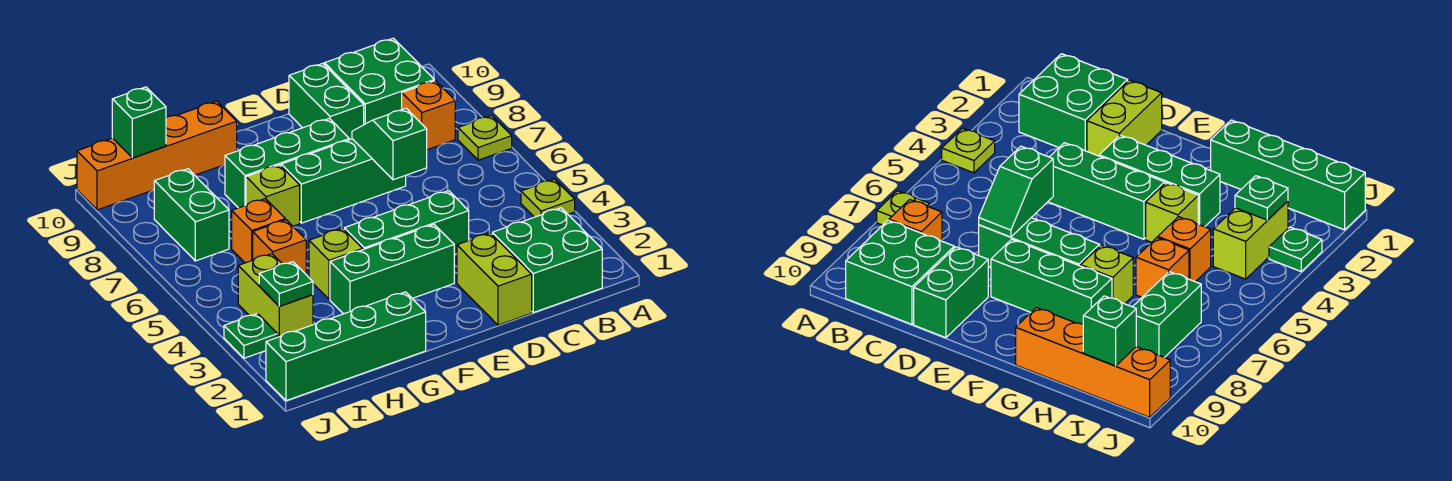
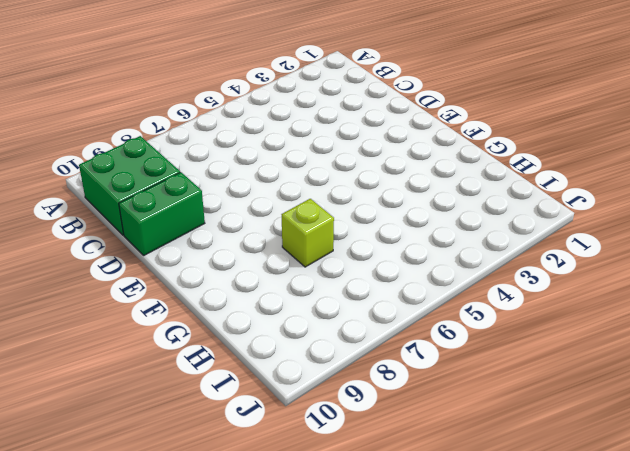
none -> lime plate A4 level 1
none -> lime plate A7 level 1
none -> green brick B1:C2 level 1

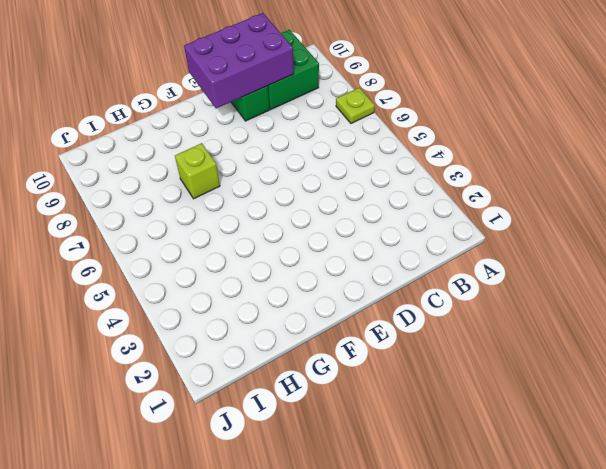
purple brick C9:E10 level 2 -> none
none -> lime plate A4 level 1
none -> green brick B1:C2 level 1
none -> orange brick B8 level 1

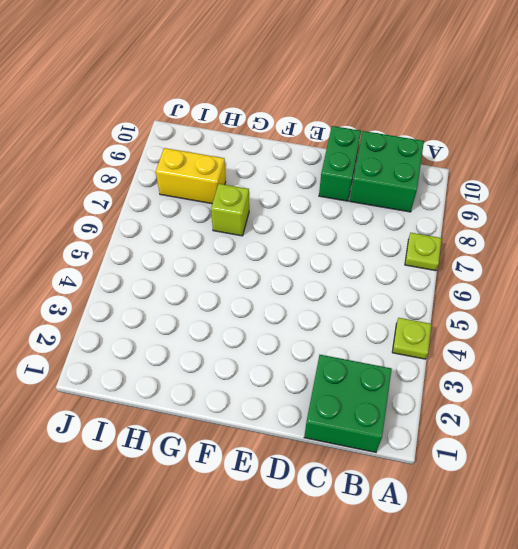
yellow brick H8:I8 level 1 -> green brick I7:I8 level 1
none -> orange brick B8 level 1
none -> lime brick D1:D2 level 1
none -> green brick D4:F4 level 1

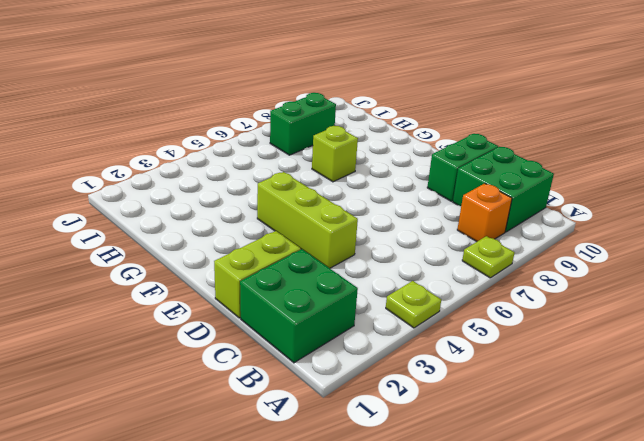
lime brick D4:F4 level 1 -> green brick D4:F4 level 1
none -> green brick D7:F7 level 1
none -> green brick E3:G3 level 1
none -> green brick E8:G8 level 1

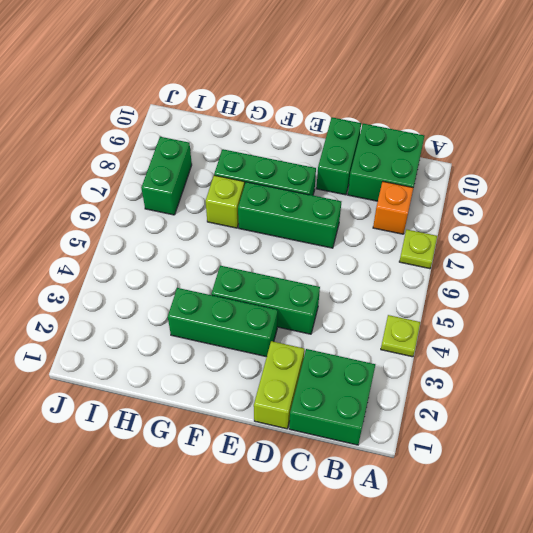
none -> green brick G1:J1 level 1
none -> lime brick G4 level 1
none -> orange brick G10:J10 level 1

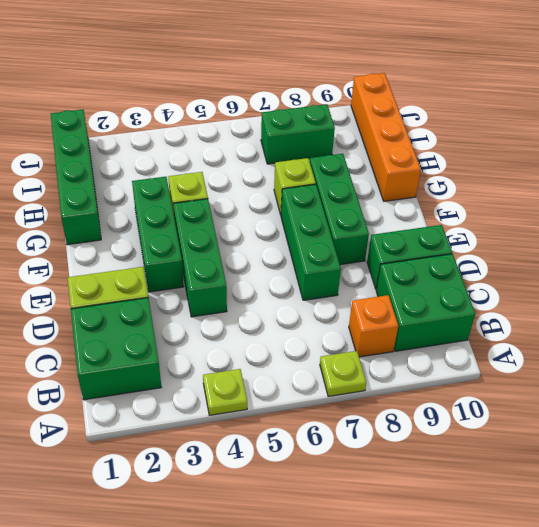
none -> orange brick H5 level 1
none -> orange brick H6 level 1
none -> lime brick I3:I4 level 1

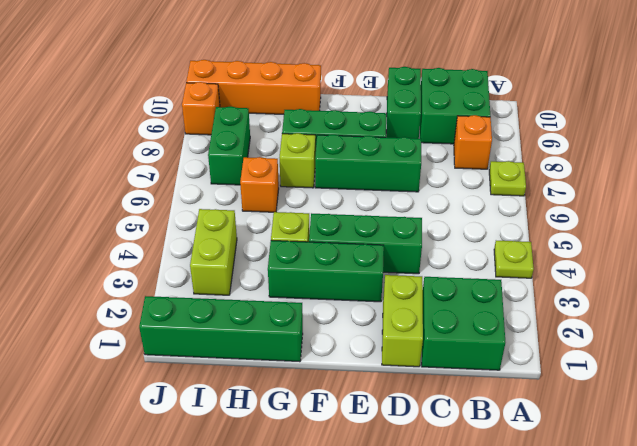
orange brick J9 level 1 -> orange brick H5 level 1
none -> green plate J3 level 1
none -> green slope D6:D7 level 2 top 6
none -> green plate I3 level 2

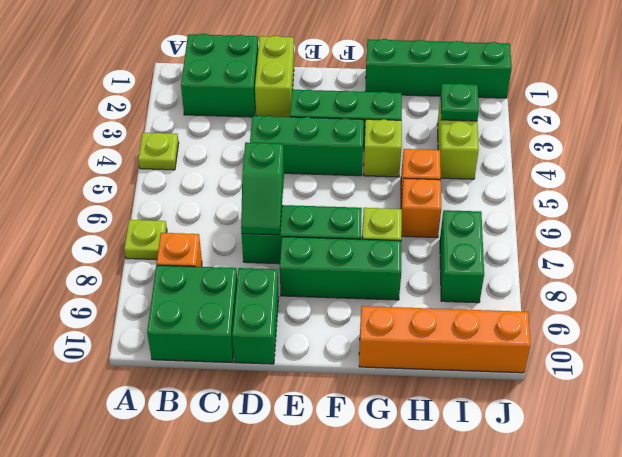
none -> green plate J3 level 1
none -> green brick I10 level 2

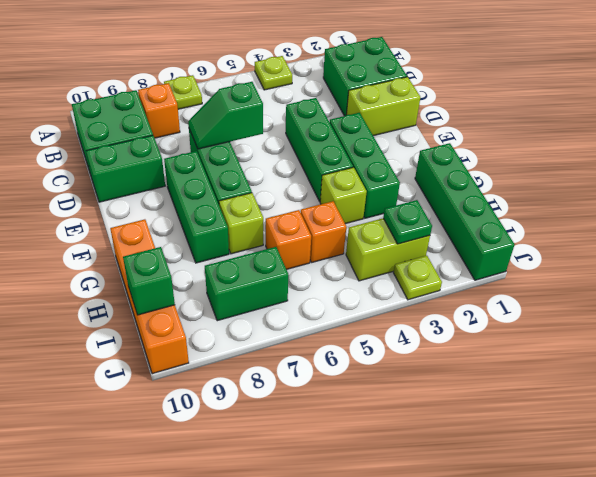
lime plate J3 level 1 -> green plate J3 level 1

